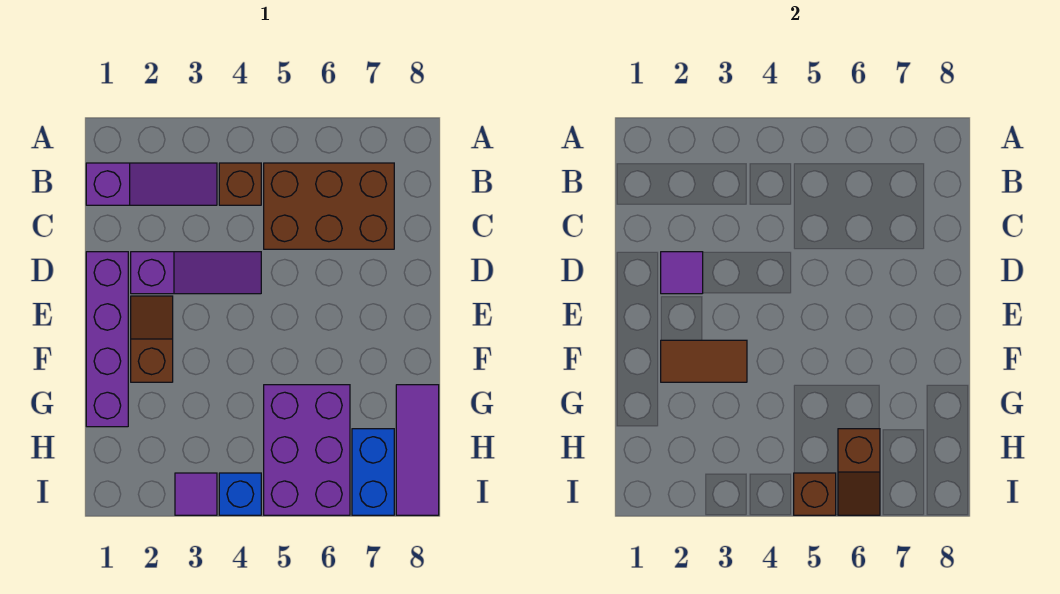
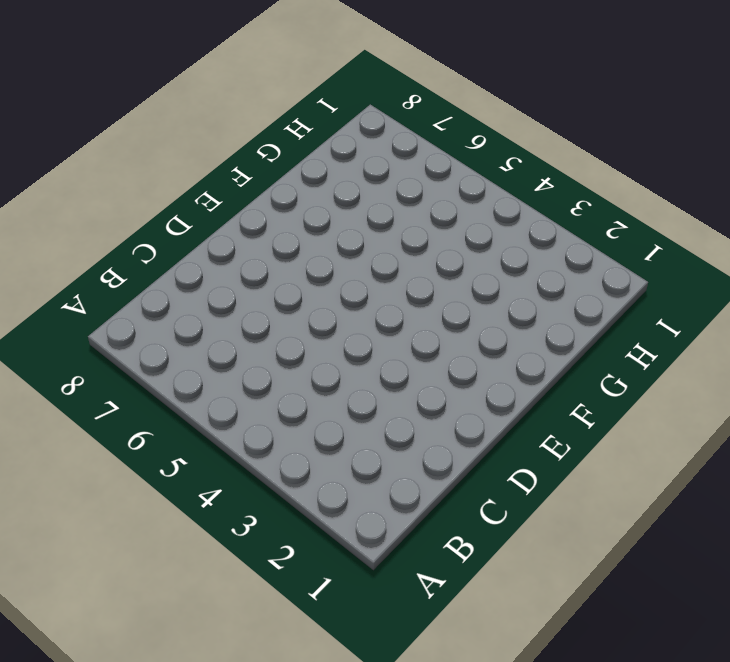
none -> purple slope B1:B3 level 1 top 1
none -> brown brick B4 level 1
none -> brown brick B5:C7 level 1

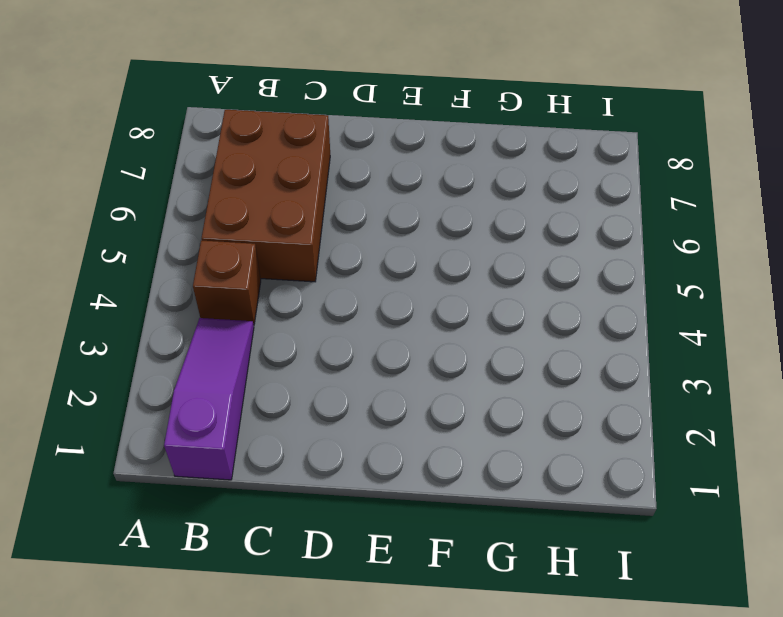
none -> purple brick D1:G1 level 1
none -> purple slope D2:D4 level 1 top 2
none -> brown slope E2:F2 level 1 top F

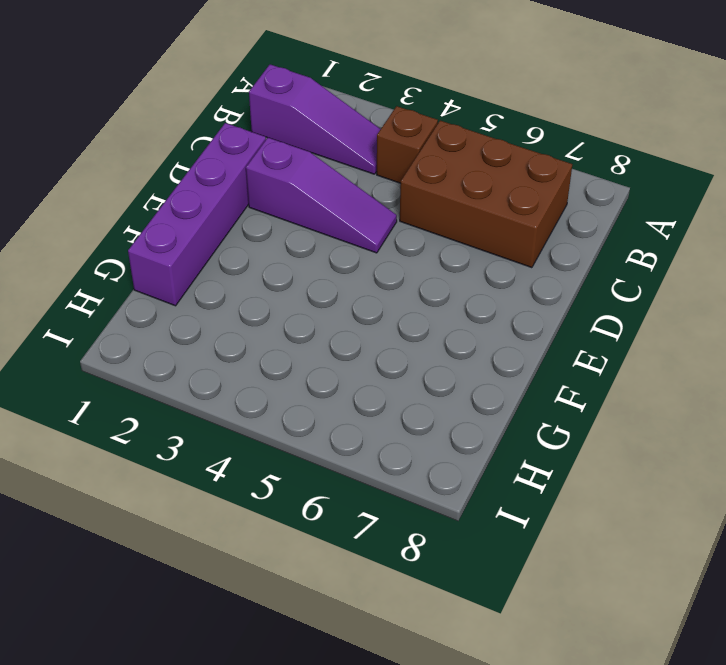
none -> brown slope E2:F2 level 1 top F
none -> purple brick G5:I6 level 1
none -> purple tile G8:I8 level 1

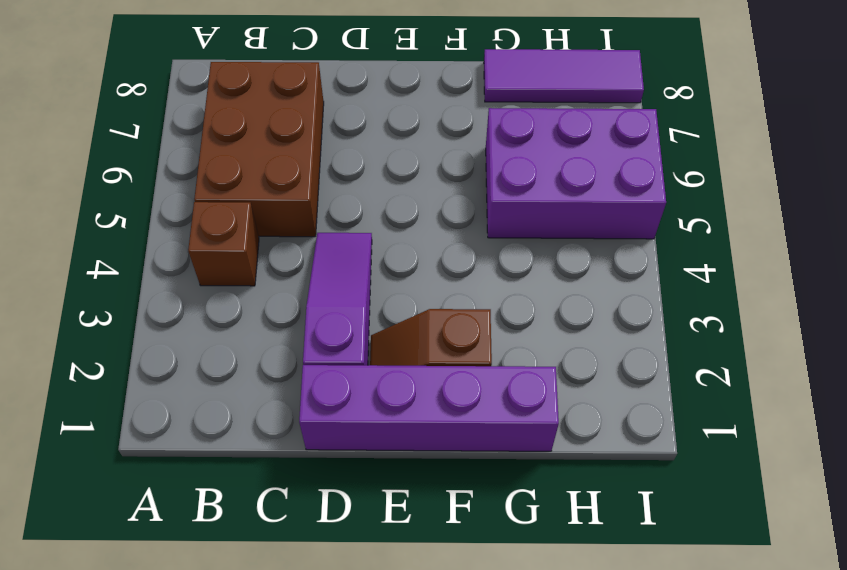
none -> purple slope B1:B3 level 1 top 1
none -> blue brick H7:I7 level 1
none -> purple tile I3 level 1

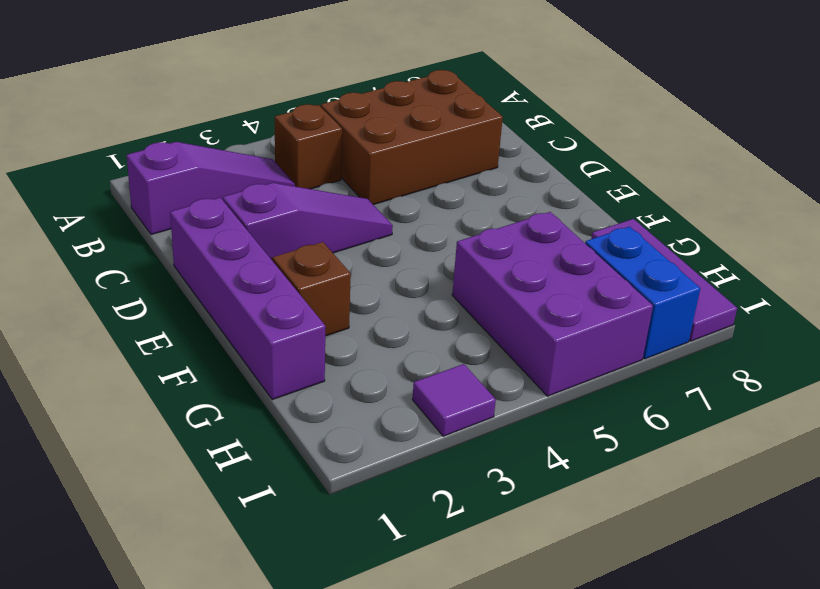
none -> blue brick I4 level 1
none -> purple tile D2 level 2
none -> brown tile F2:F3 level 2

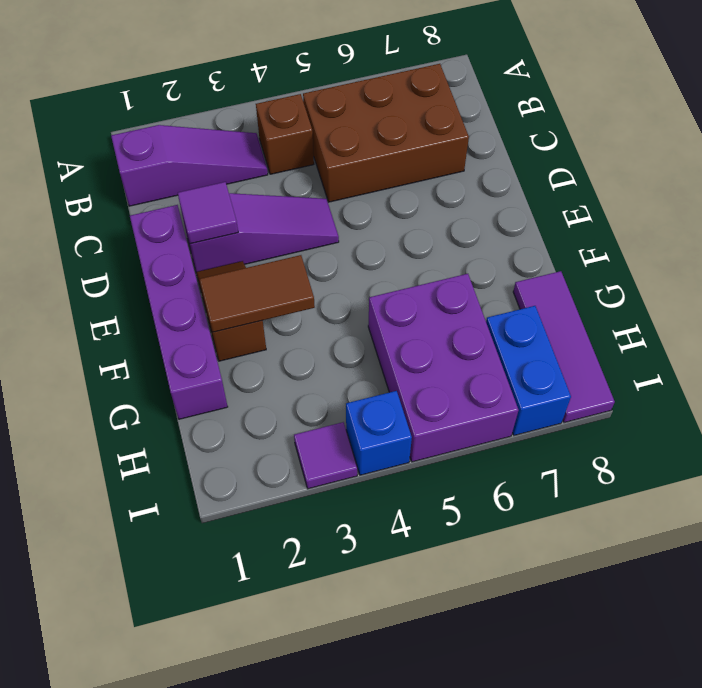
none -> brown slope H6:I6 level 2 top H
none -> brown brick I5 level 2

